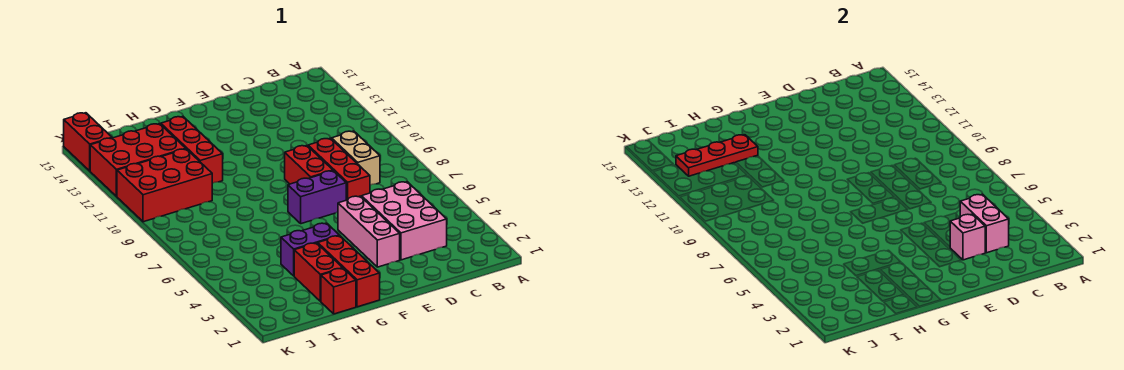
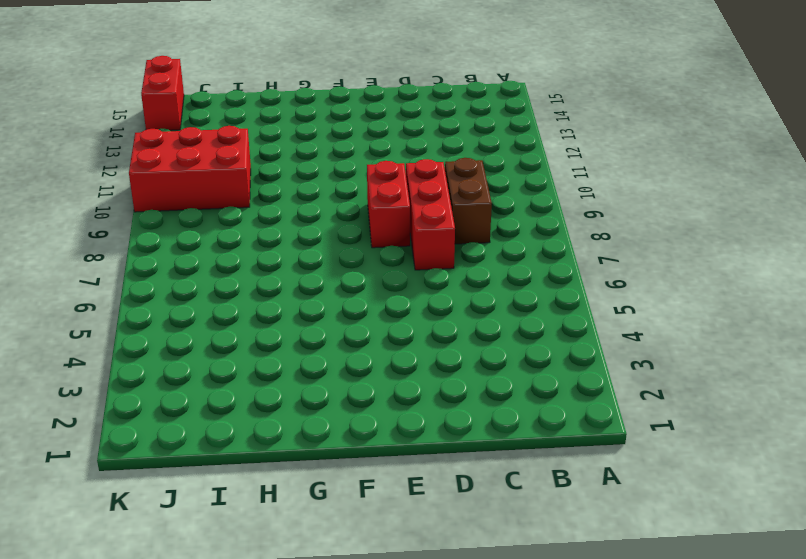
brown brick C8:C9 level 1 -> tan brick C8:C9 level 1
none -> pink brick C3:D5 level 1
none -> pink brick E3:E5 level 1
none -> purple brick E7:F7 level 1

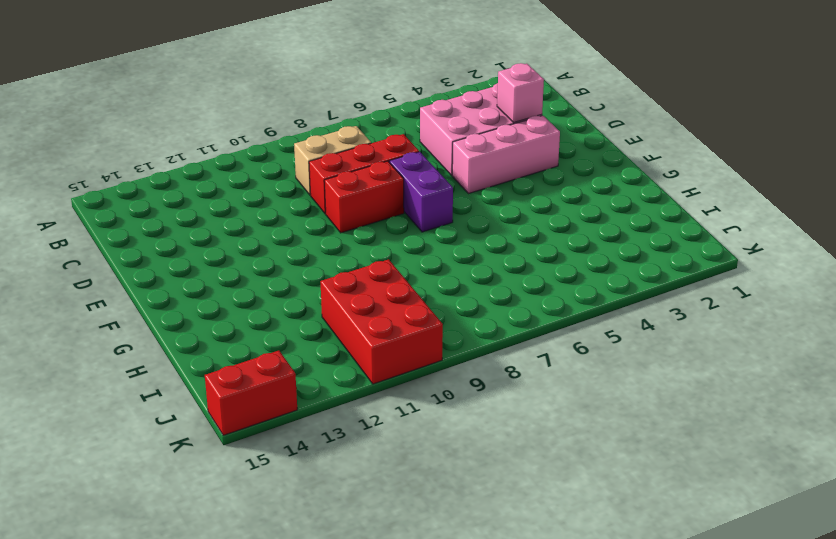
none -> red brick G1:G3 level 1
none -> purple brick G4:H4 level 1
none -> red brick H1 level 1

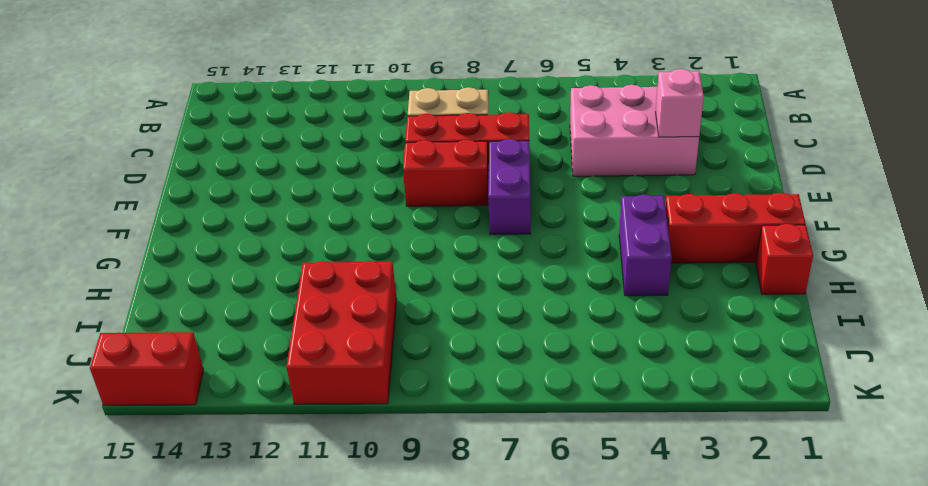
none -> pink brick E3:E5 level 1
none -> red brick H2:H3 level 1
none -> red brick H11:H13 level 1

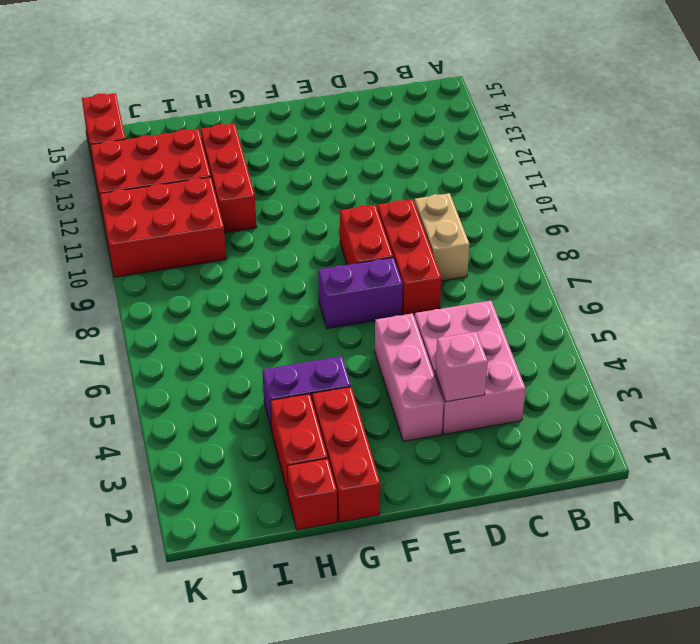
none -> pink brick C3:C4 level 2
none -> red plate H13:J13 level 2

